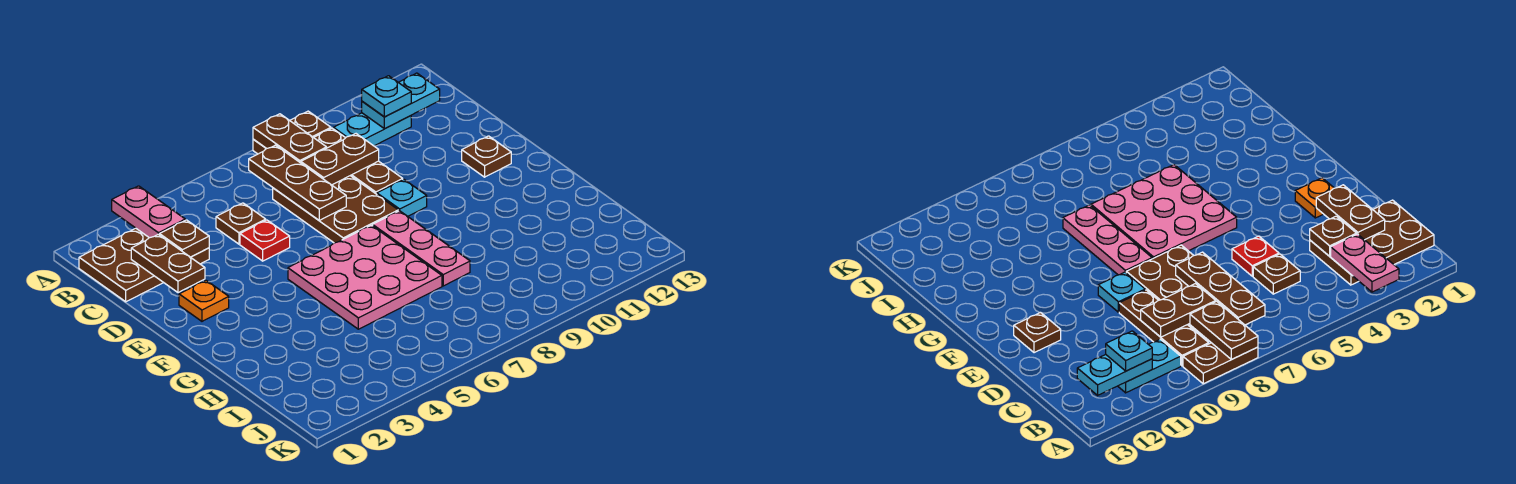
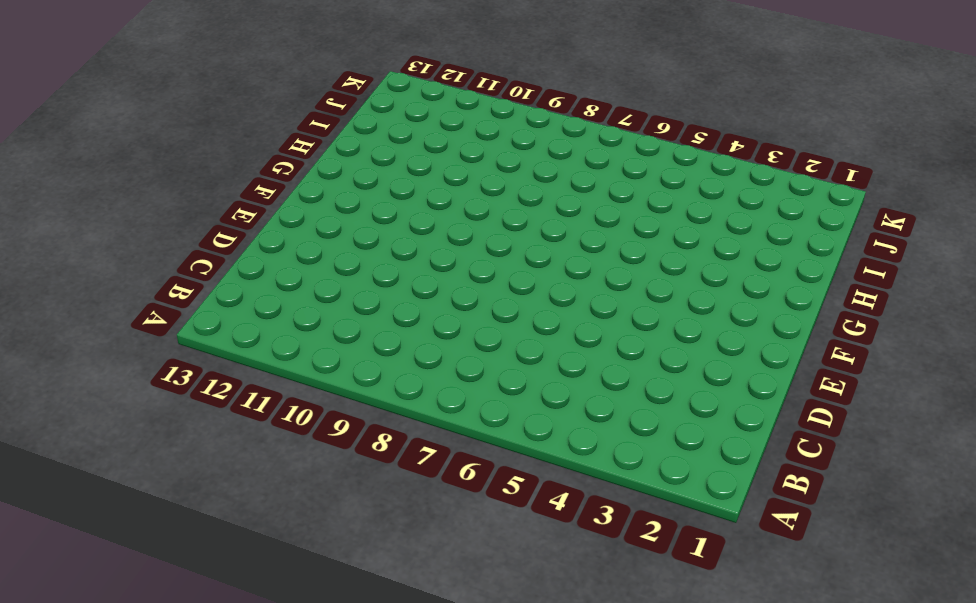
none -> brown plate A8:A9 level 1
none -> brown plate B1:C3 level 1
none -> brown plate B9:D9 level 1

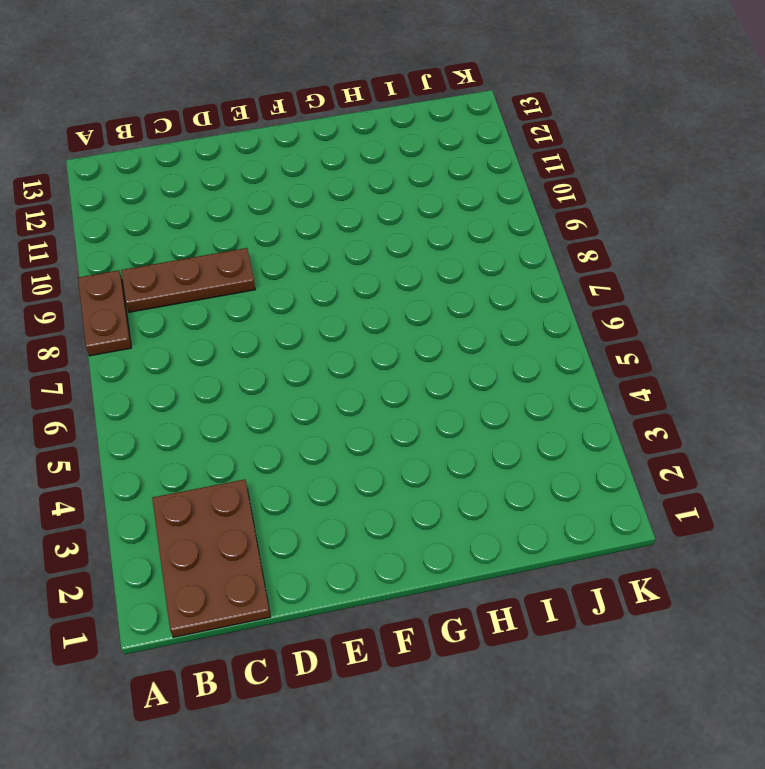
none -> cyan plate B10:B11 level 1
none -> brown plate C5 level 1
none -> brown plate C7:E8 level 1

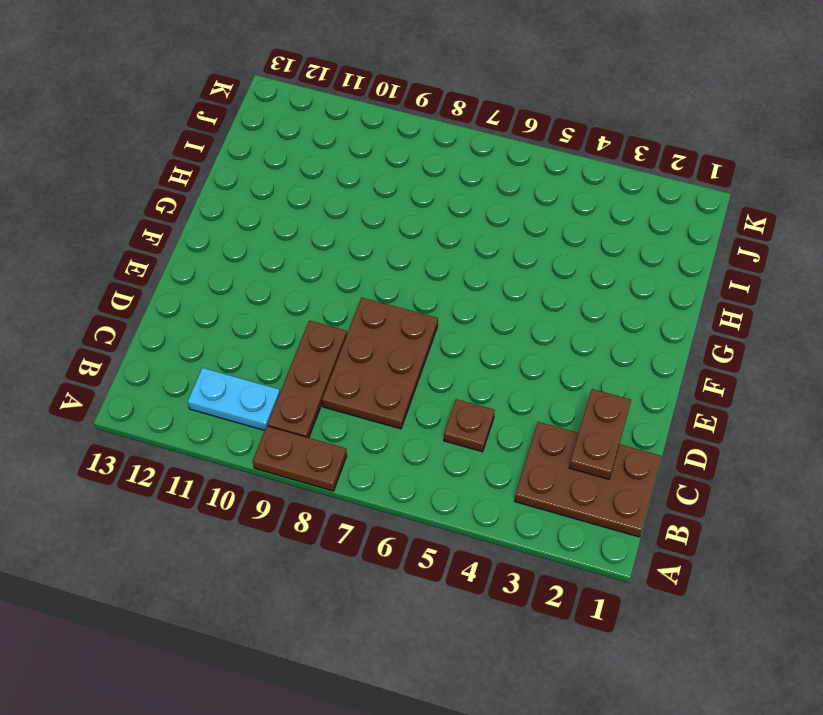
none -> red plate D5 level 1
none -> orange plate E2 level 1
none -> cyan plate E9 level 1

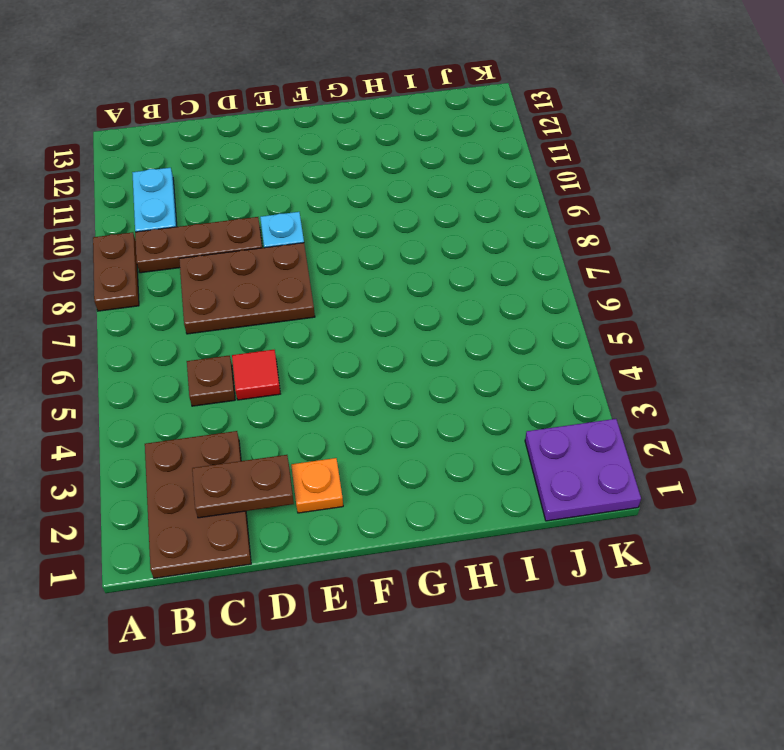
red tile D5 level 1 -> red plate D5 level 1
purple plate J1:K2 level 1 -> none
none -> brown plate E12 level 1
none -> pink plate F5:H7 level 1
none -> pink plate F8:H8 level 1

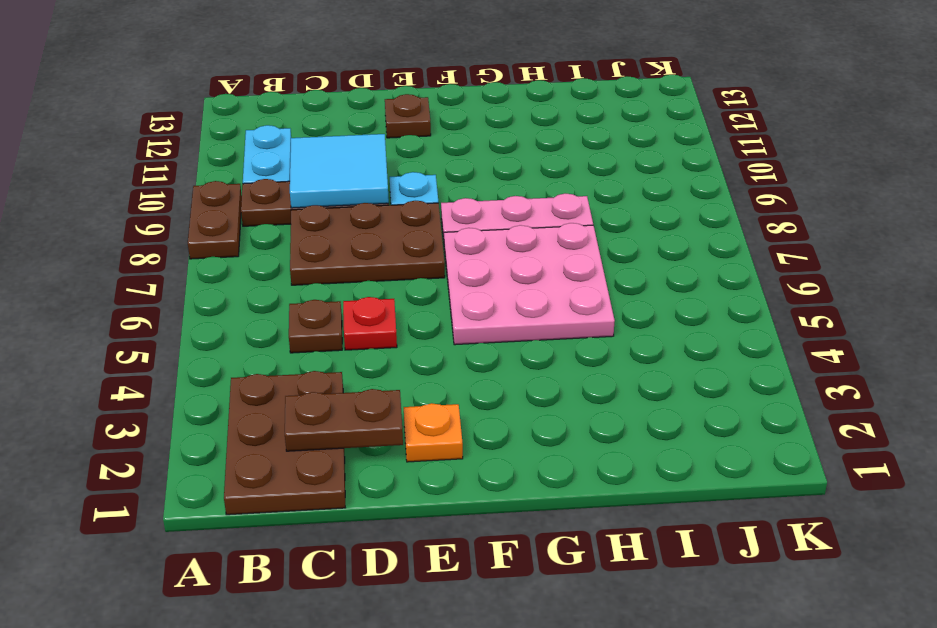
cyan tile C9:D10 level 2 -> brown plate C8:C9 level 2
none -> pink plate A3:B3 level 2
none -> brown plate A8:B8 level 2
none -> brown plate B7:D7 level 2

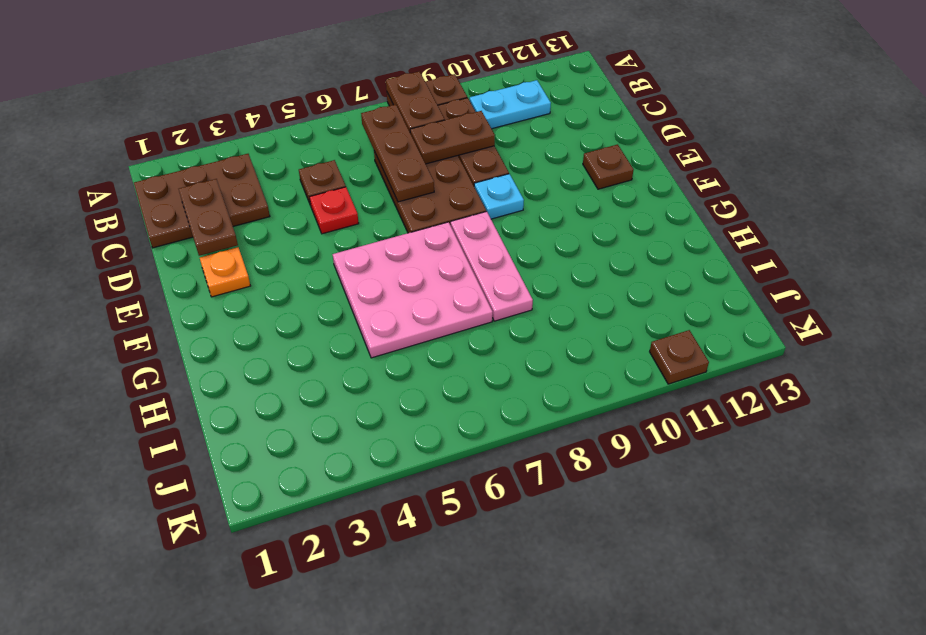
brown plate K11 level 1 -> brown plate C3 level 2
none -> pink plate A3:B3 level 2
none -> cyan plate B11:B12 level 2
none -> cyan plate B11 level 3

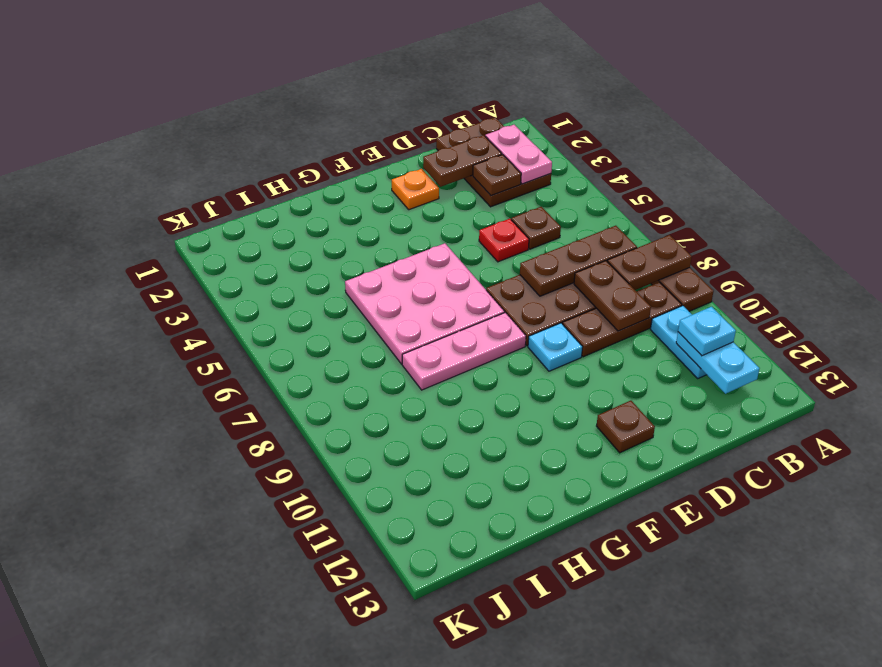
pink plate B2:B3 level 2 -> pink plate A3:B3 level 2

